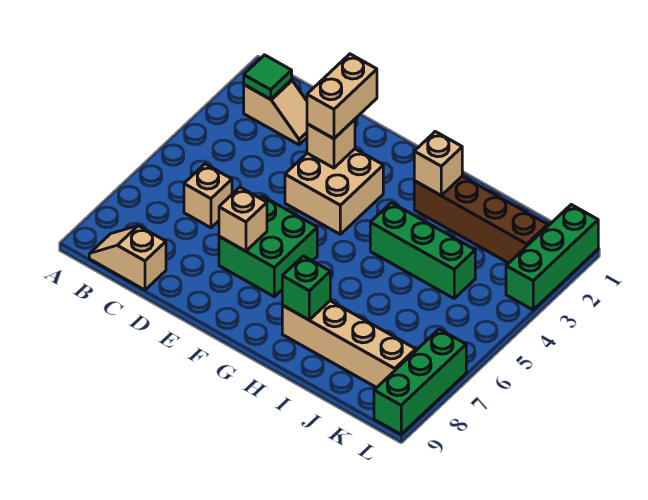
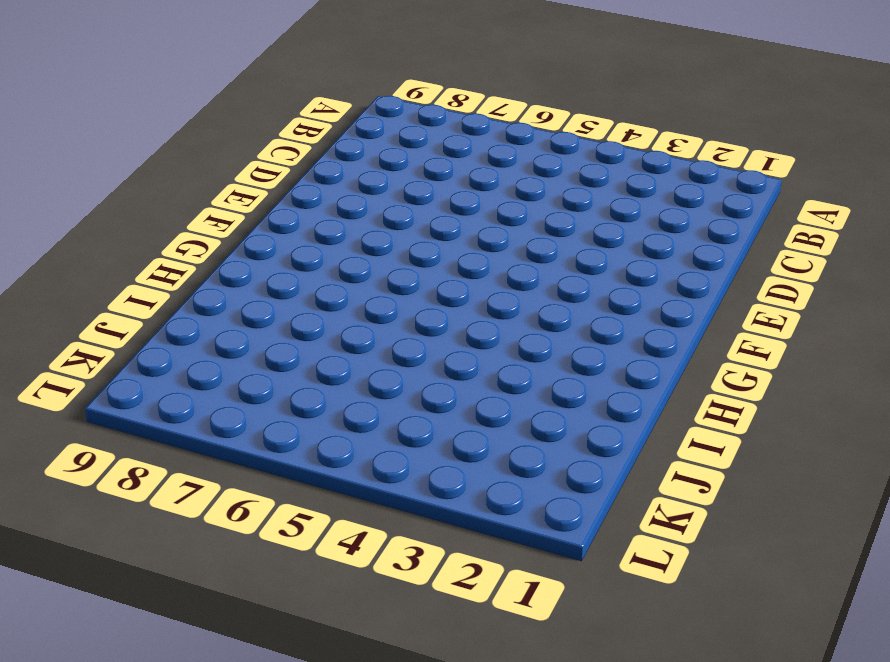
none -> tan slope B2:C2 level 1 top B
none -> tan slope B9:C9 level 1 top C
none -> tan brick C6 level 1

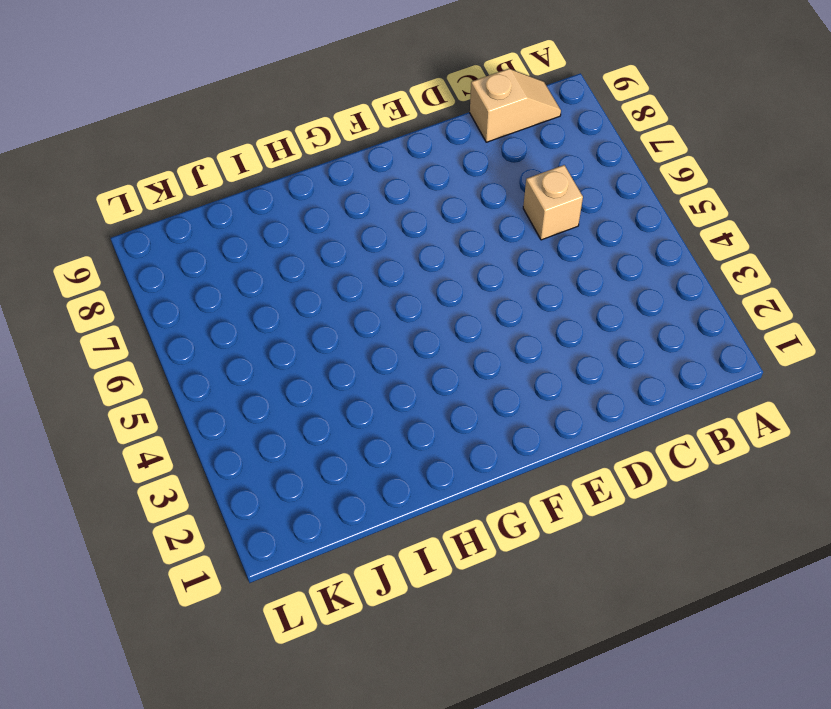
none -> tan slope B2:C2 level 1 top B
none -> tan brick E3:F4 level 1
none -> green brick E6:F7 level 1

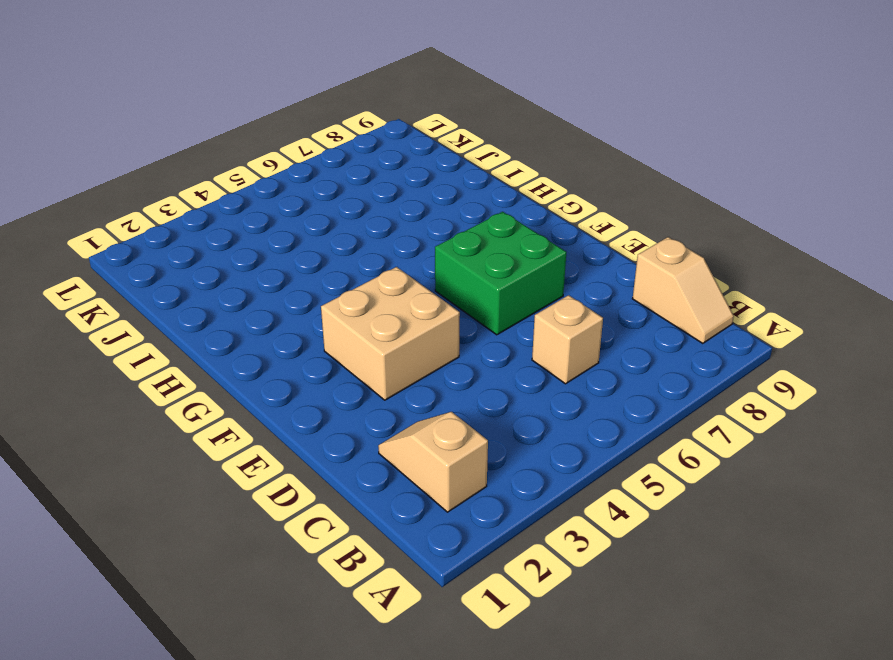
none -> brown brick H2:K2 level 1
none -> green brick H4:J4 level 1
none -> tan brick H8:K8 level 1

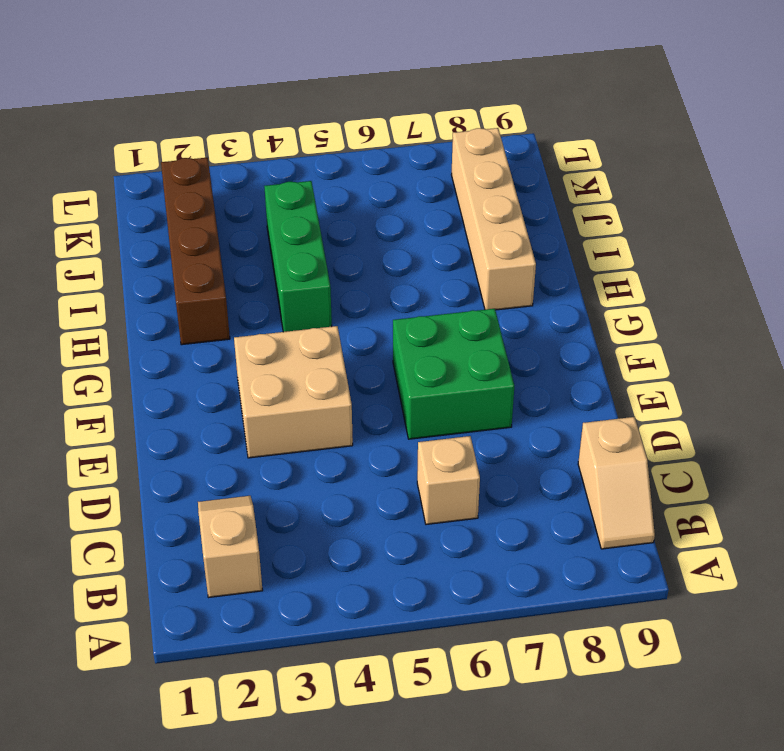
none -> green brick L1:L3 level 1
none -> green brick L7:L9 level 1
none -> green tile B2 level 2

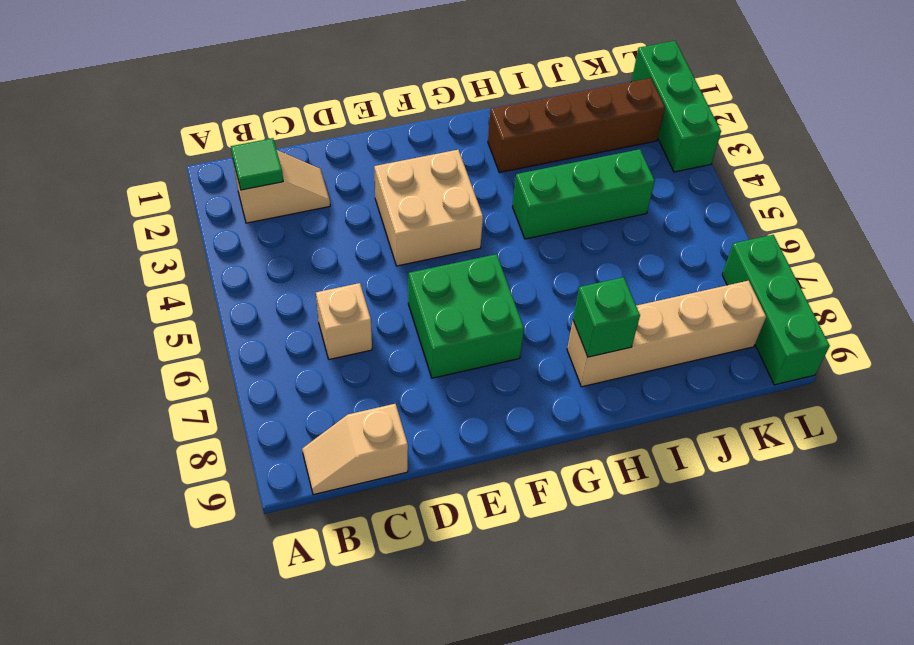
none -> tan brick E3 level 2
none -> tan brick E7 level 2
none -> tan brick H2 level 2

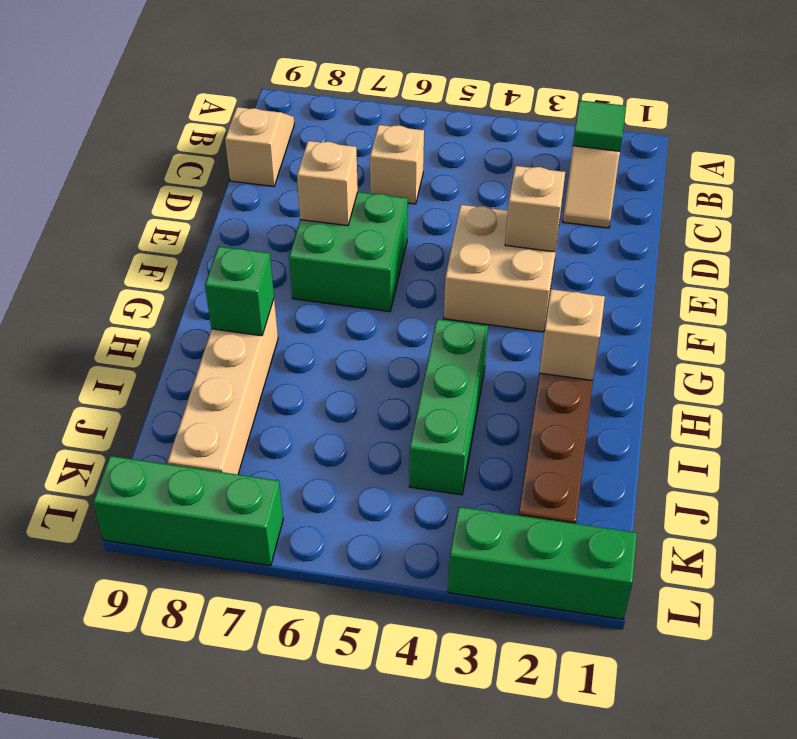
none -> tan brick E2:E3 level 3

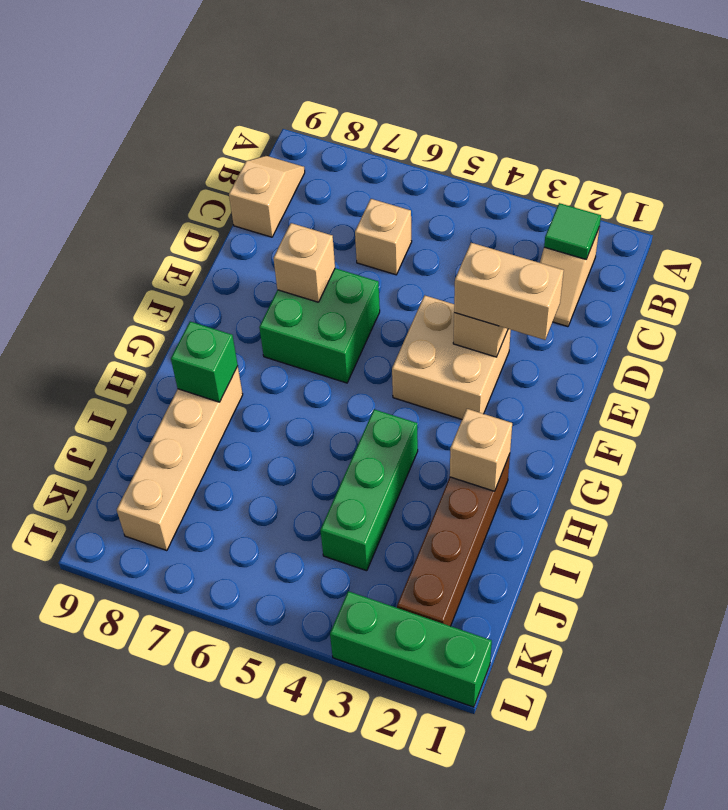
none -> green brick L7:L9 level 1

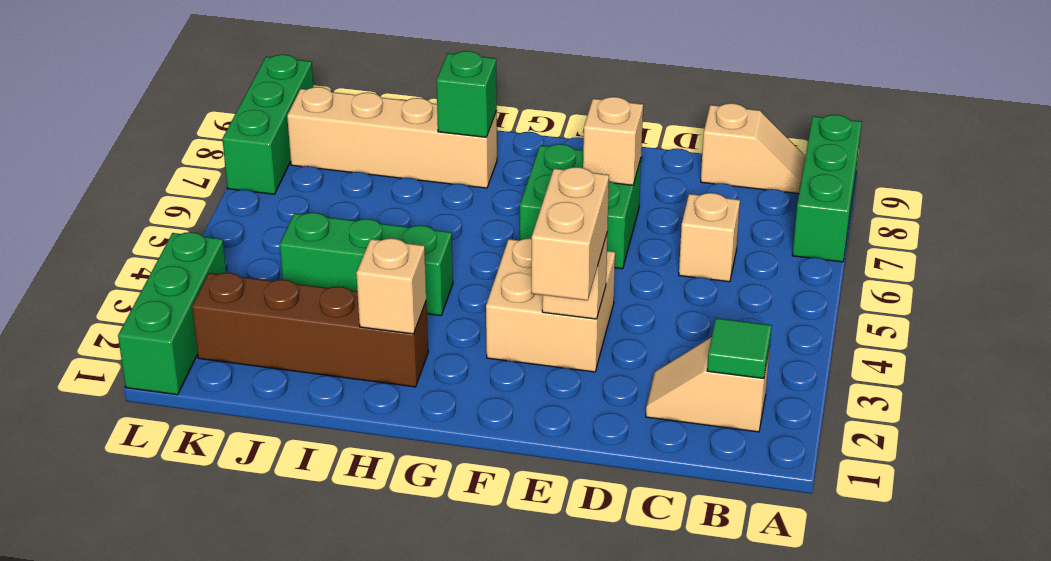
green brick A7:A9 level 1 -> none

